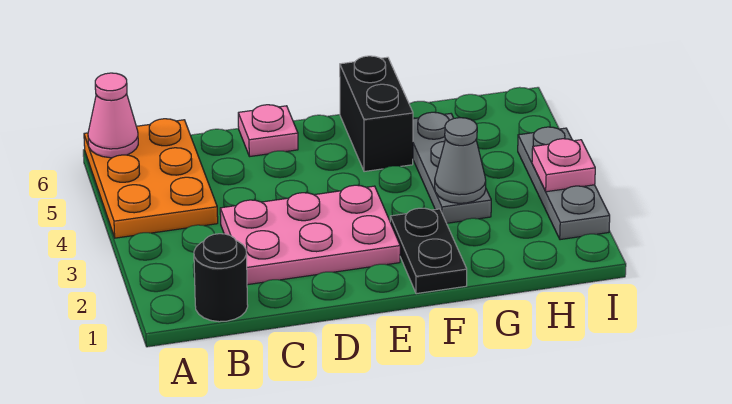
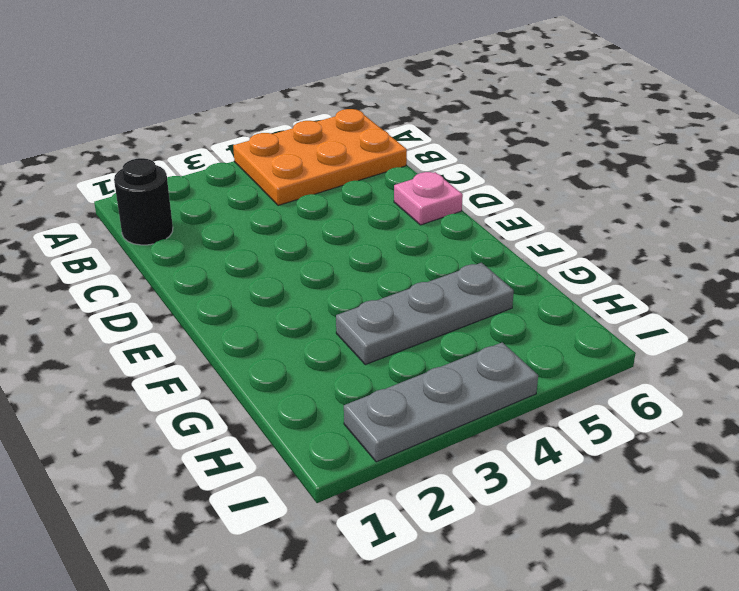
none -> pink plate C2:E3 level 1
none -> black plate F1:F2 level 1

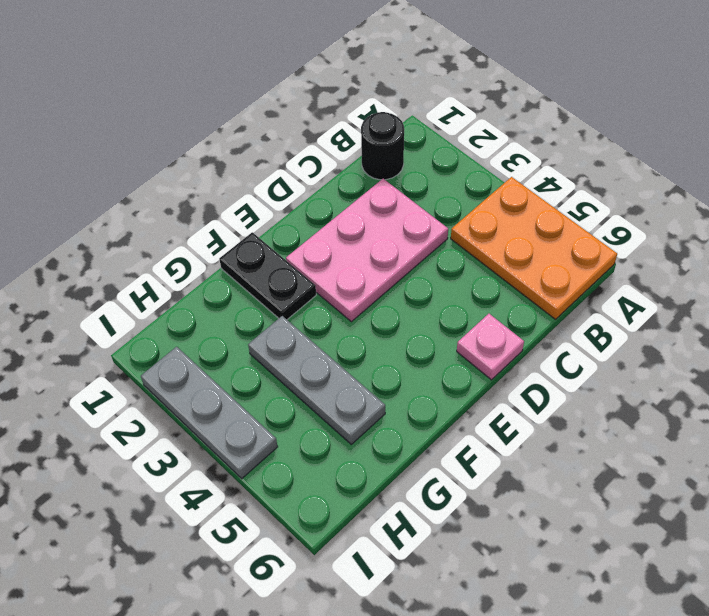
none -> black brick F5:F6 level 1
none -> pink cone A6 level 2

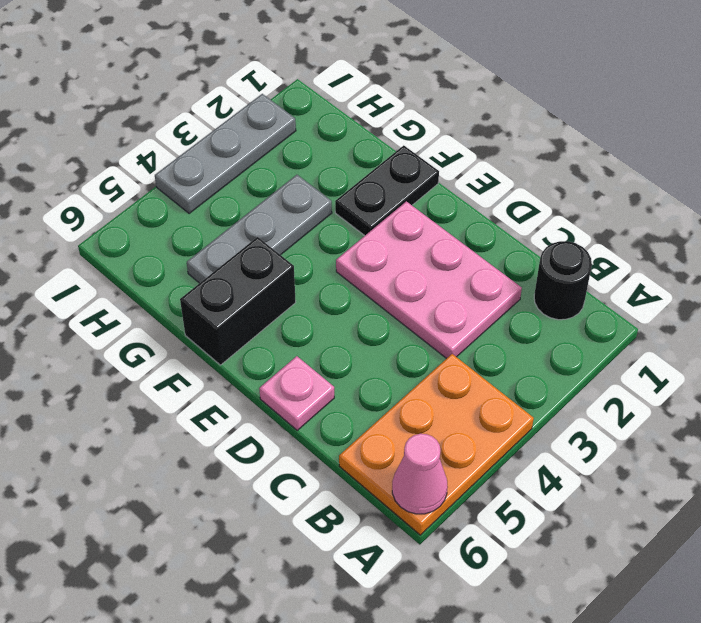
none -> grey cone G3 level 2
none -> pink plate I3 level 2

